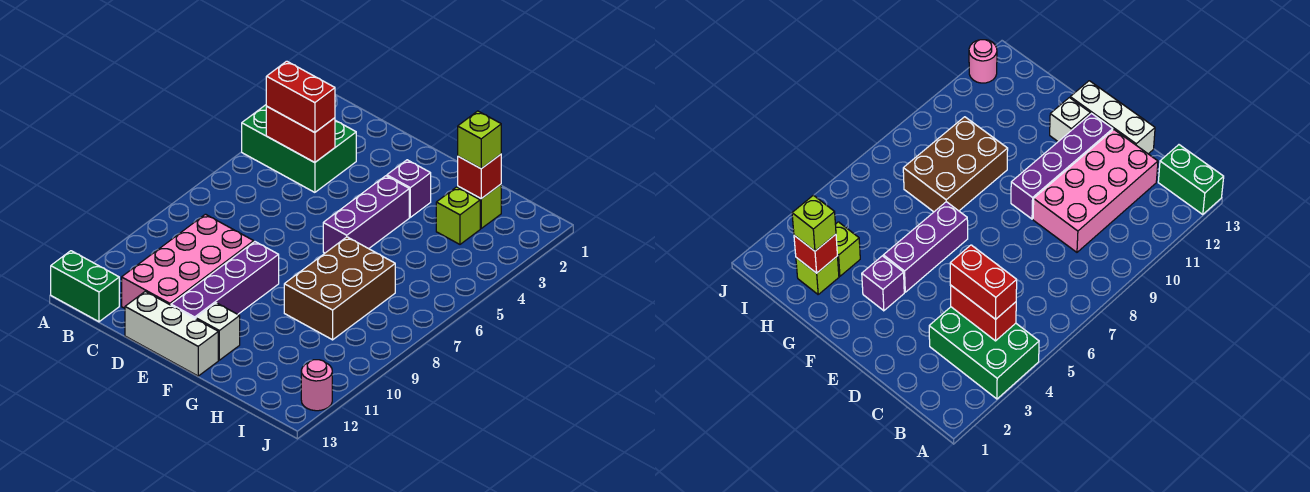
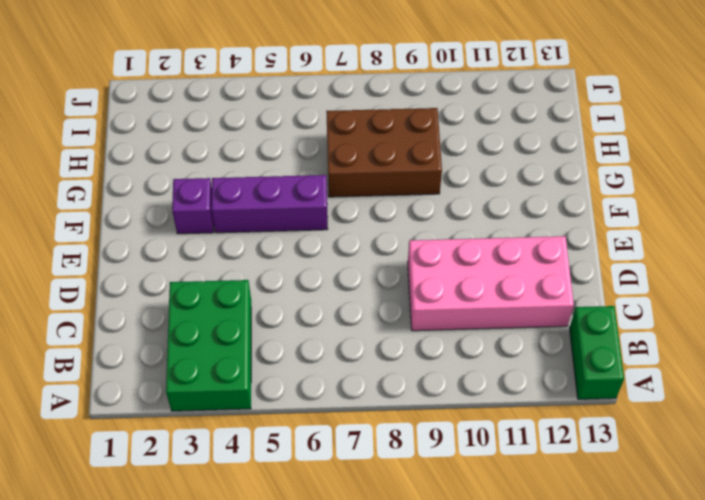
none -> white brick D13:F13 level 1
none -> purple brick E9:E12 level 1
none -> white brick F12 level 1

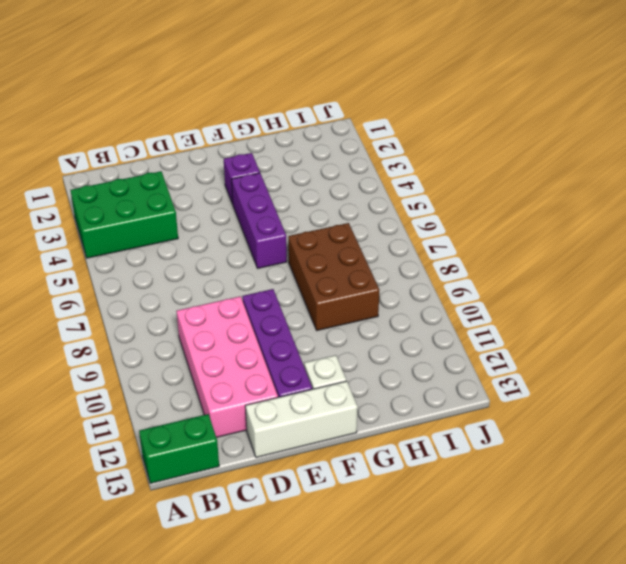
none -> lime brick H2 level 1
none -> lime brick H3 level 1
none -> pink round brick J12 level 1

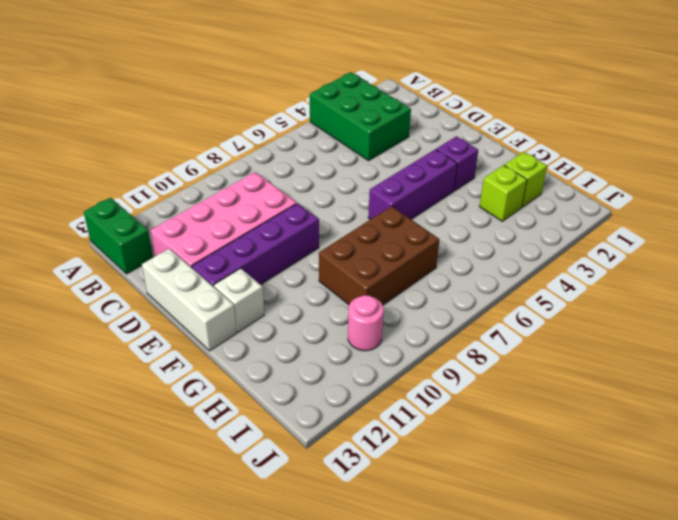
pink round brick I10 level 1 -> pink round brick J12 level 1
none -> red brick B4:C4 level 2
none -> red brick H2 level 2
none -> red brick B4:C4 level 3

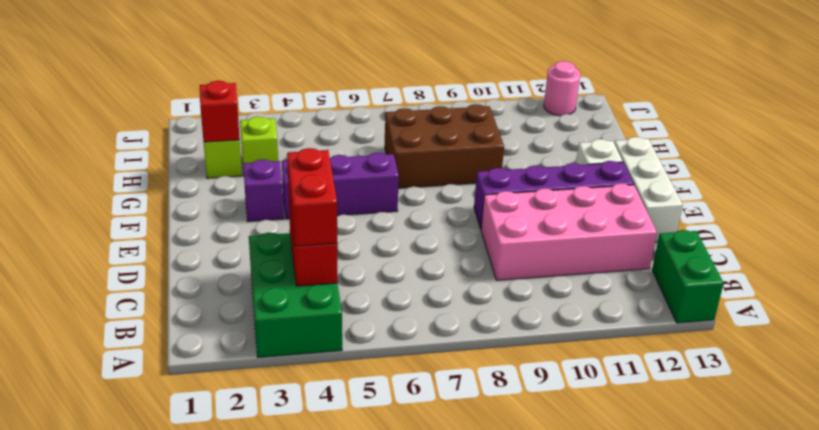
none -> lime brick H2 level 3

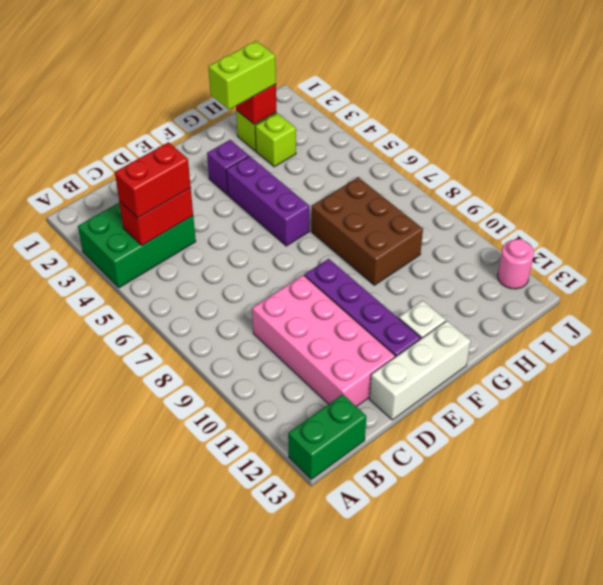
lime brick G2:H2 level 3 -> lime brick H2 level 3

